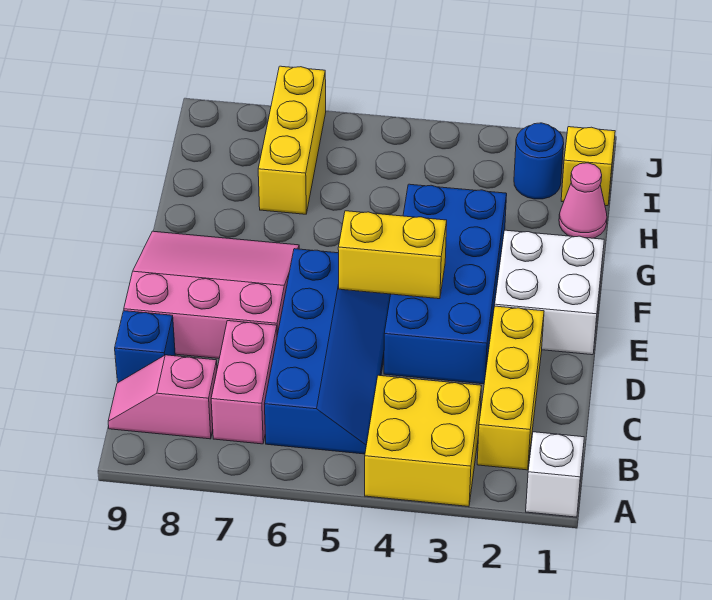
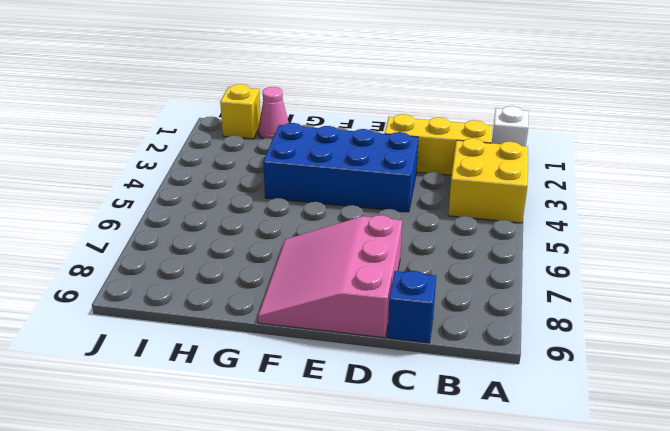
none -> blue slope B5:E6 level 1 top 6
none -> pink brick B7:C7 level 1
none -> pink slope B8:B9 level 1 top 8

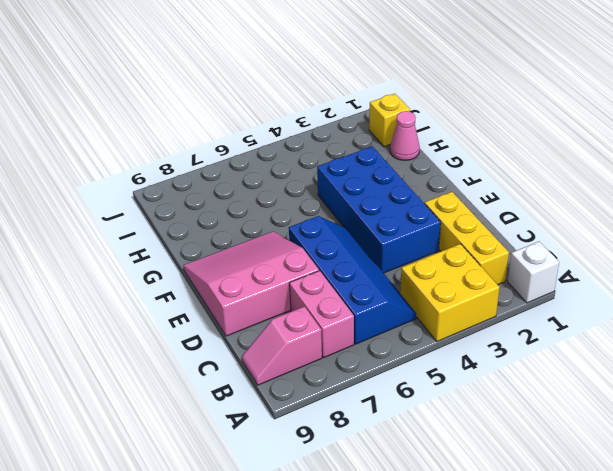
none -> blue brick C9 level 1
none -> white brick E1:F2 level 1
none -> yellow brick H7:J7 level 1

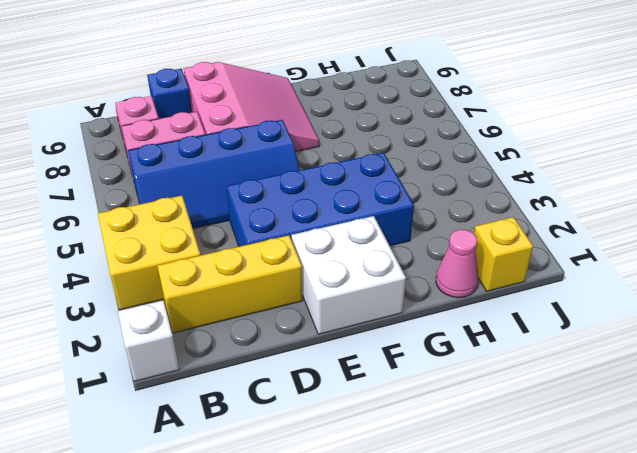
none -> yellow brick H7:J7 level 1
none -> blue round brick I2 level 1
none -> yellow brick E4:E5 level 2

